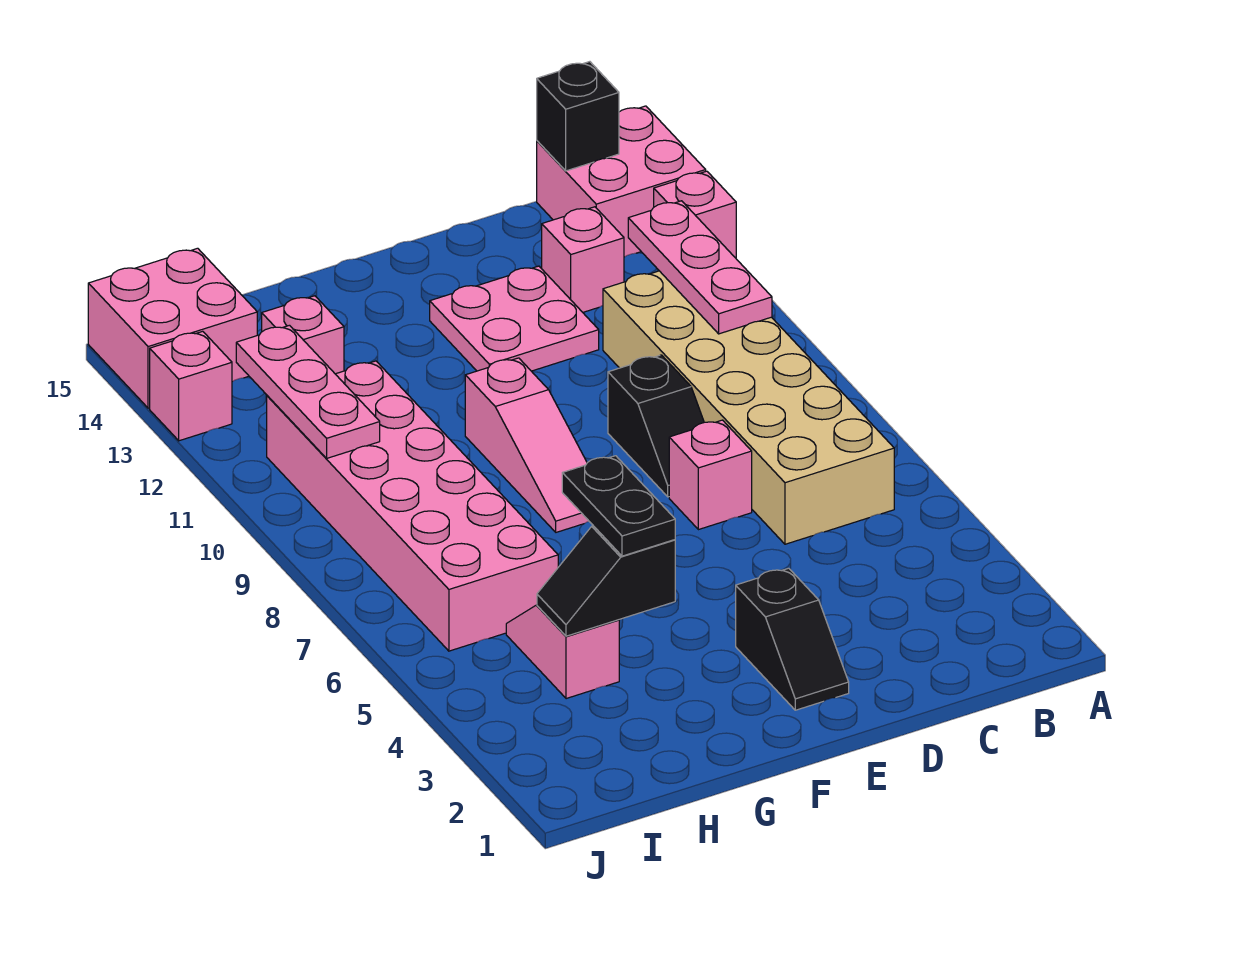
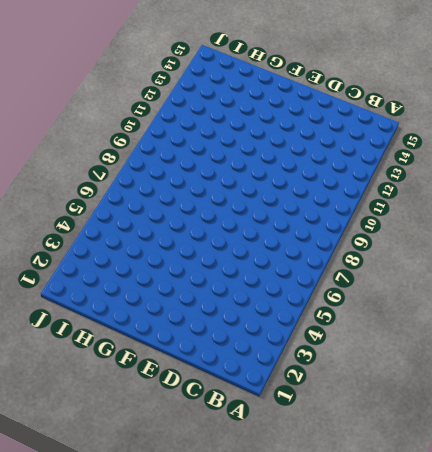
none -> pink brick A13 level 1
none -> pink brick A14:B15 level 1
none -> tan brick B6:C11 level 1

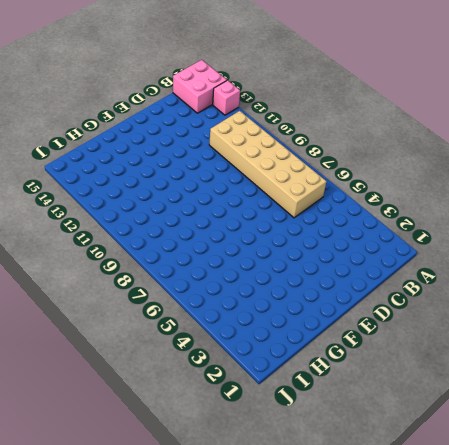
none -> pink brick C13 level 1
none -> pink brick D7 level 1
none -> black slope D8:D9 level 1 top 9

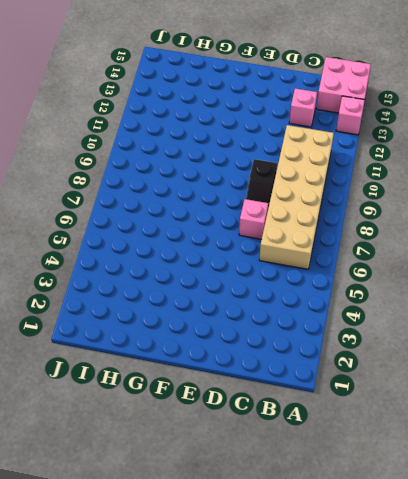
none -> pink plate D12:E13 level 1
none -> black slope E2:E3 level 1 top 3
none -> pink slope F8:F10 level 1 top 10

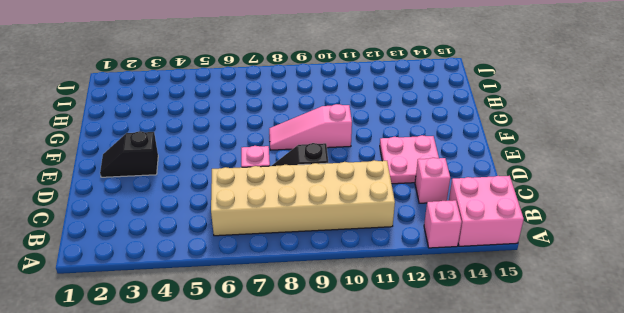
none -> pink slope H4:H5 level 1 top 4
none -> pink brick H6:I11 level 1
none -> pink brick H13 level 1

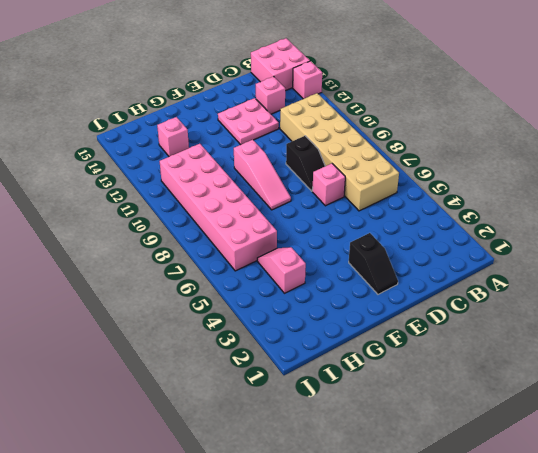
none -> pink brick I14:J15 level 1
none -> pink brick J13 level 1
none -> pink plate B10:B12 level 2

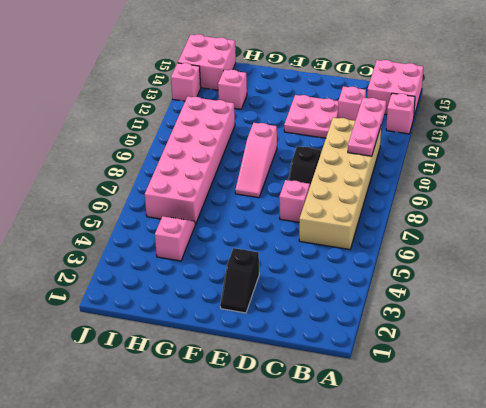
none -> black brick B15 level 2
none -> black slope G4:H4 level 2 top G
none -> pink plate I10:I12 level 2

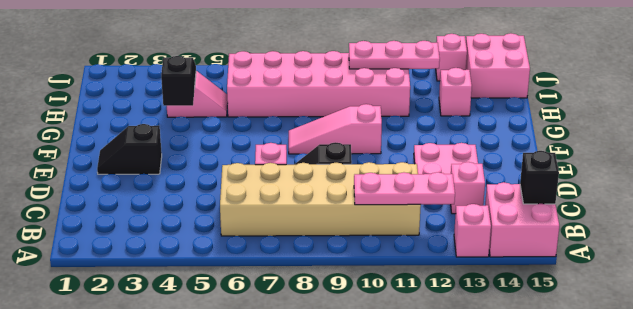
none -> black plate G4:G5 level 3

